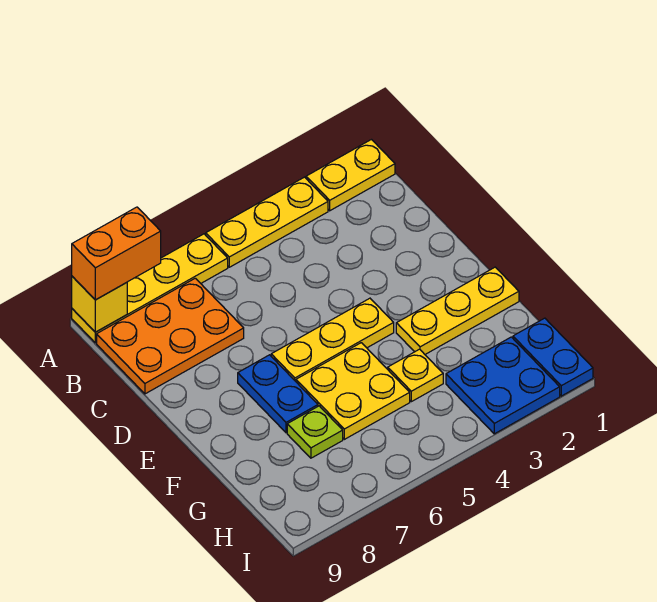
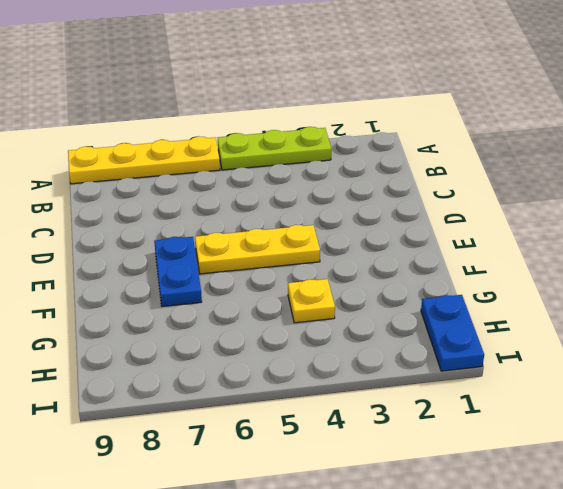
lime plate A3:A5 level 1 -> yellow plate A3:A5 level 1
none -> yellow plate A1:A2 level 1
none -> orange plate B7:C9 level 1
none -> yellow plate F1:F3 level 1

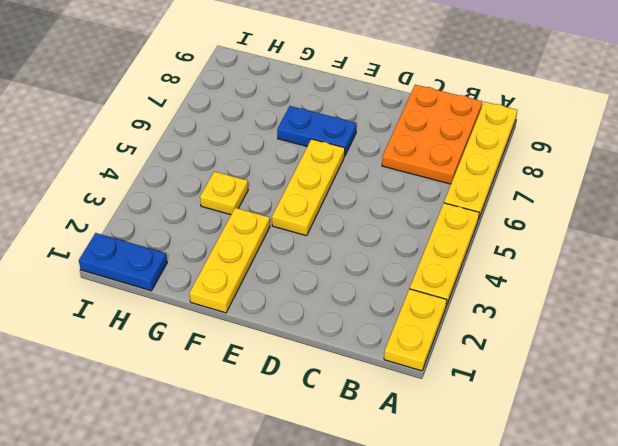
none -> yellow plate F5:G6 level 1
none -> lime plate G7 level 1
none -> blue plate H2:I3 level 1

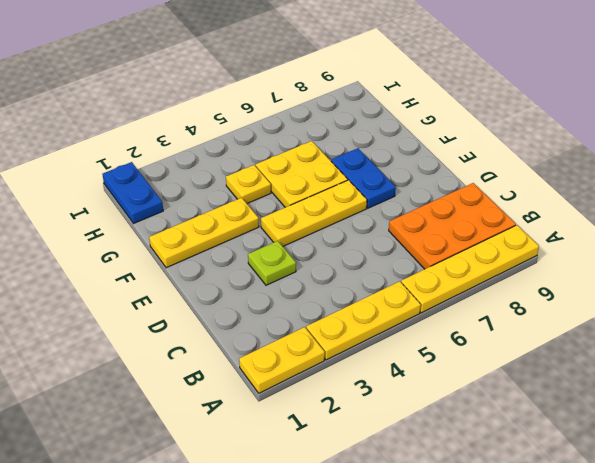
lime plate D3 level 1 -> lime plate G7 level 1
none -> blue plate H2:I3 level 1
none -> yellow brick A9 level 2
none -> orange brick A8:A9 level 3

